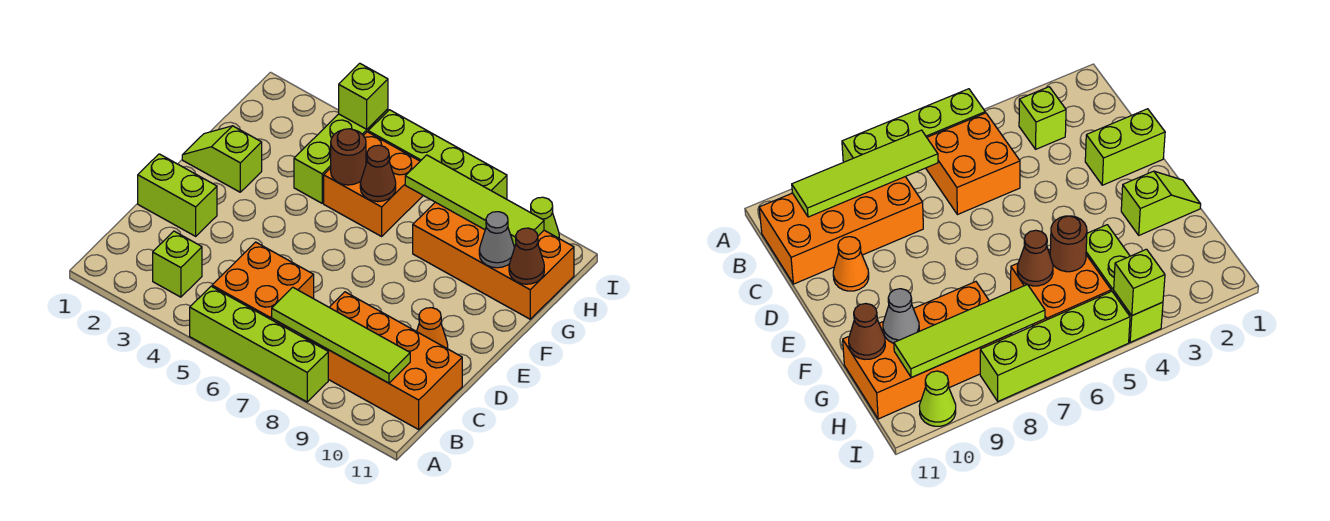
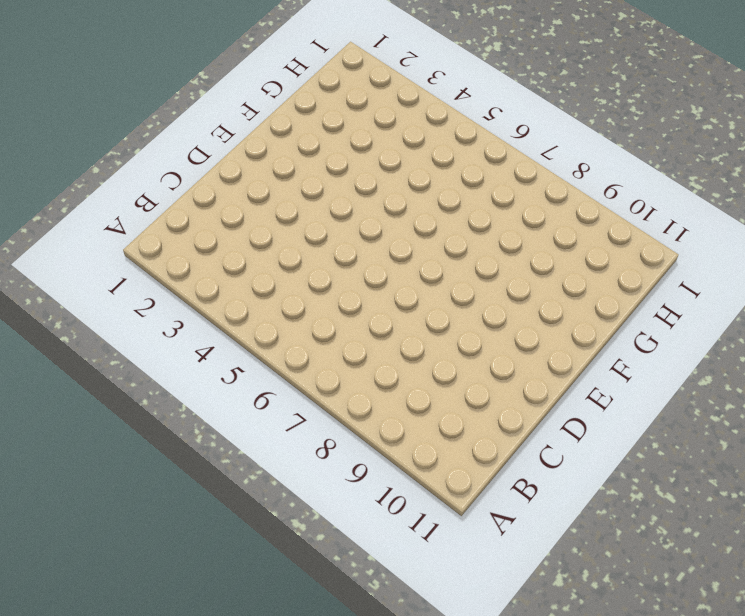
none -> lime brick A5:A8 level 1
none -> lime brick B3 level 1
none -> orange brick B5:C6 level 1

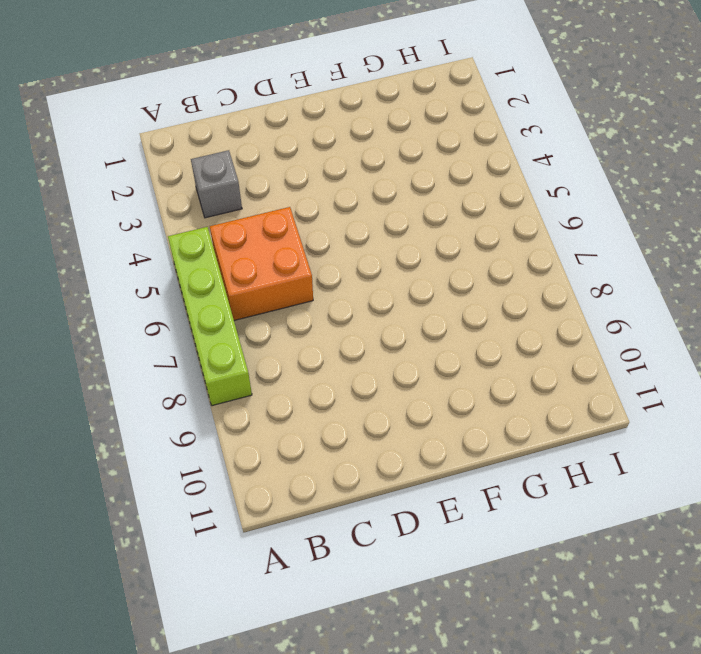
grey brick B3 level 1 -> lime brick B3 level 1
none -> orange brick B8:C11 level 1
none -> lime brick D1:D2 level 1
none -> orange cone D10 level 1

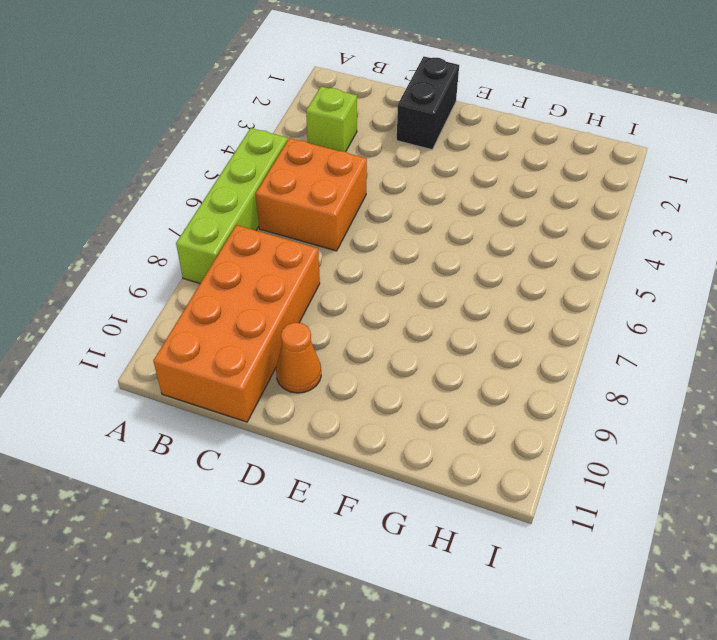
black brick D1:D2 level 1 -> lime brick D1:D2 level 1
none -> lime slope F1:F2 level 1 top 2
none -> lime brick G4:I4 level 1
none -> orange brick G5:H6 level 1

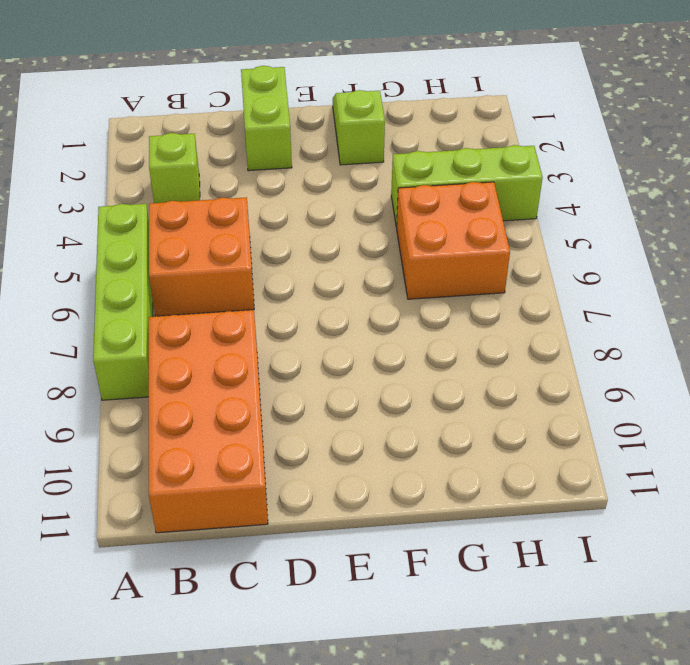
none -> orange cone D10 level 1
none -> orange brick G8:H11 level 1
none -> lime brick I5:I8 level 1

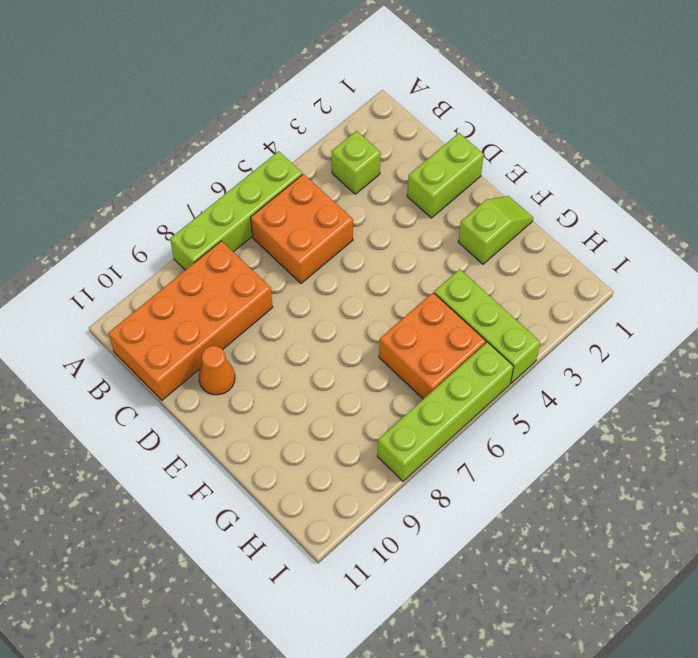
none -> orange brick G8:H11 level 1
none -> lime cone I10 level 1
none -> lime tile B7:B10 level 2

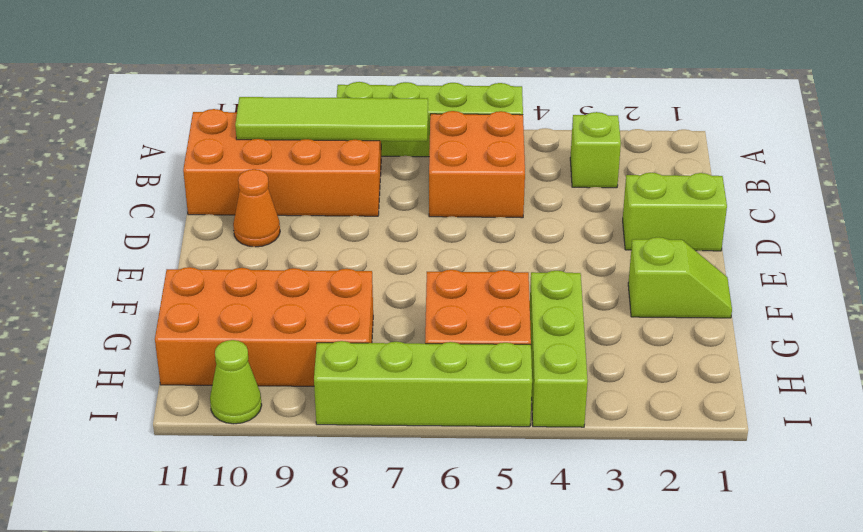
none -> brown round brick G5 level 2
none -> brown cone G6 level 2
none -> grey cone G10 level 2

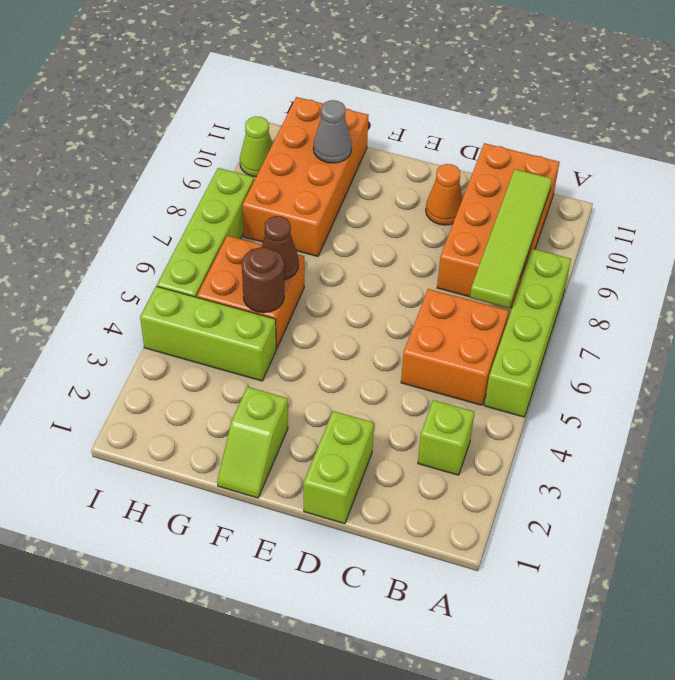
none -> brown cone G11 level 2
none -> lime tile H7:H10 level 2
none -> lime brick I4 level 2

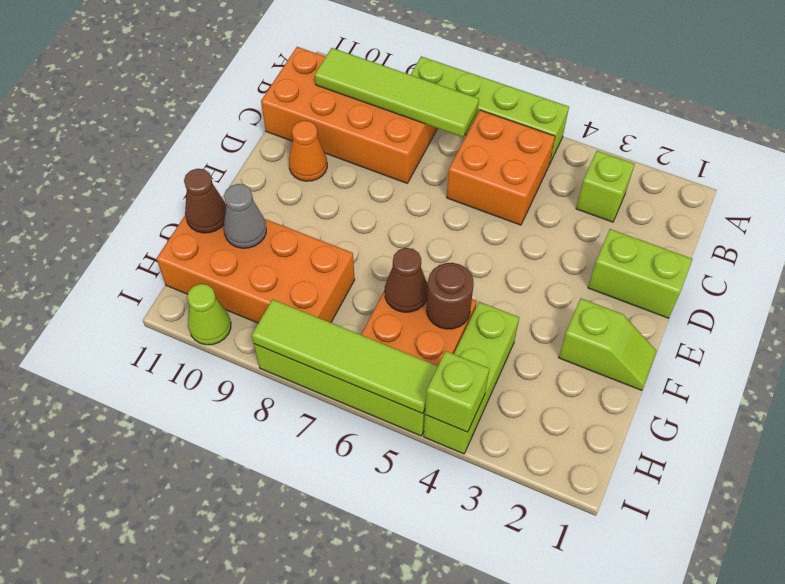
lime tile I5:I8 level 2 -> lime tile H7:H10 level 2

